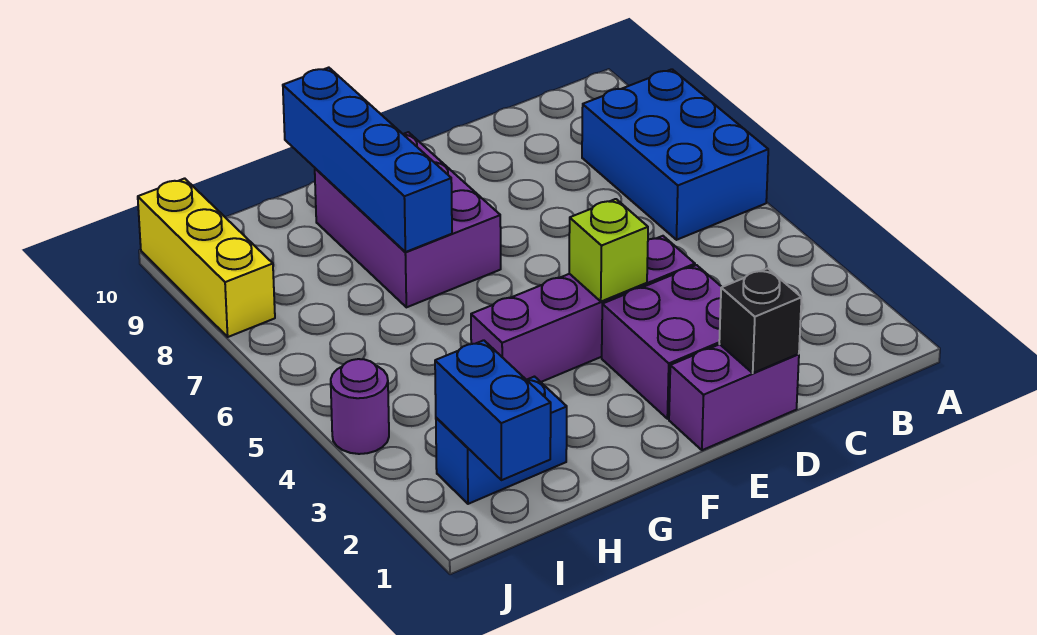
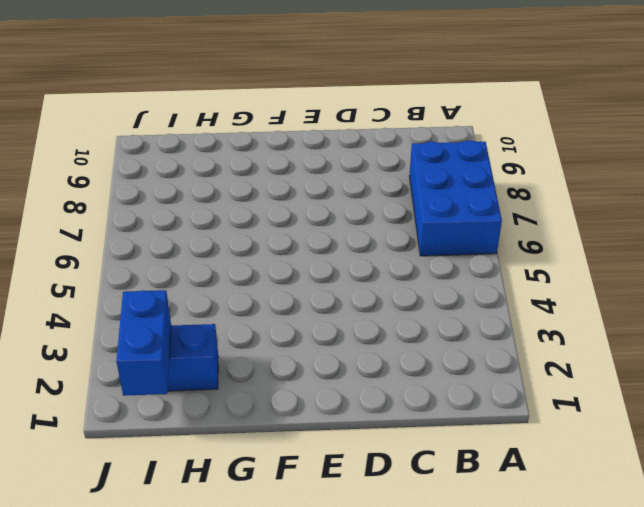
none -> purple brick D1:E1 level 1
none -> purple brick D2:E3 level 1
none -> purple brick D4:G4 level 1

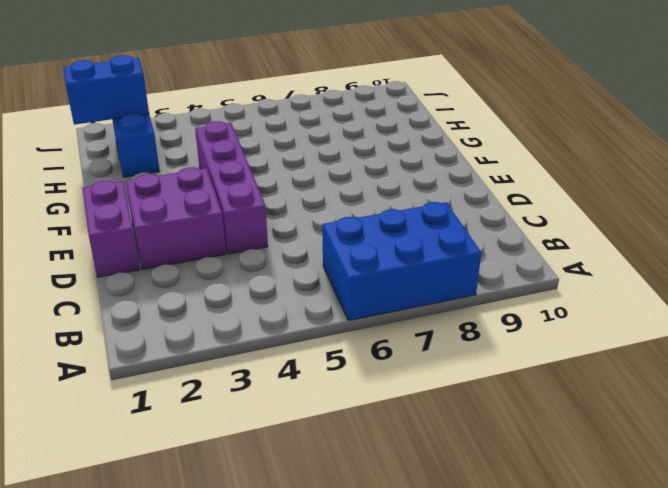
none -> purple brick F7:G9 level 1
none -> purple round brick J4 level 1
none -> yellow brick J8:J10 level 1

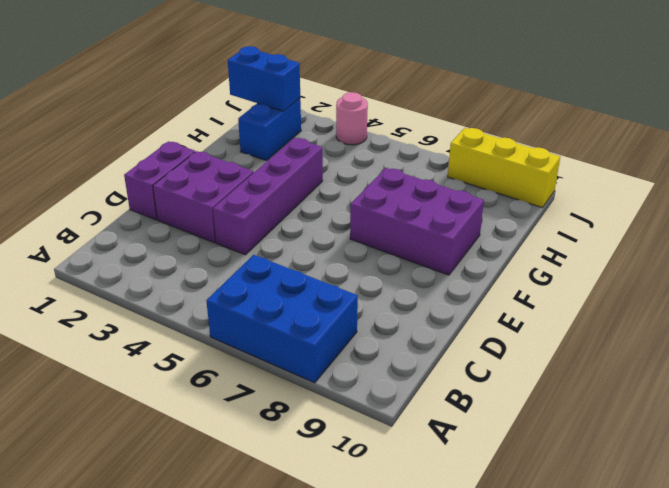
pink round brick J4 level 1 -> purple round brick J4 level 1
none -> black brick D1 level 2
none -> lime brick E4 level 2
none -> blue brick G7:G10 level 2

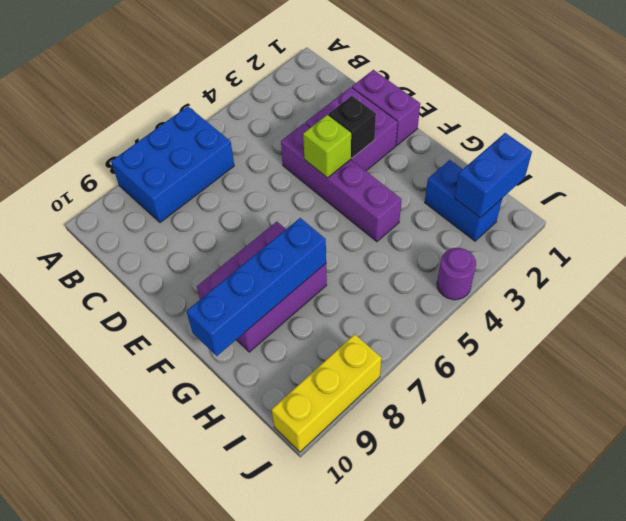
black brick E3 level 2 -> black brick D1 level 2

